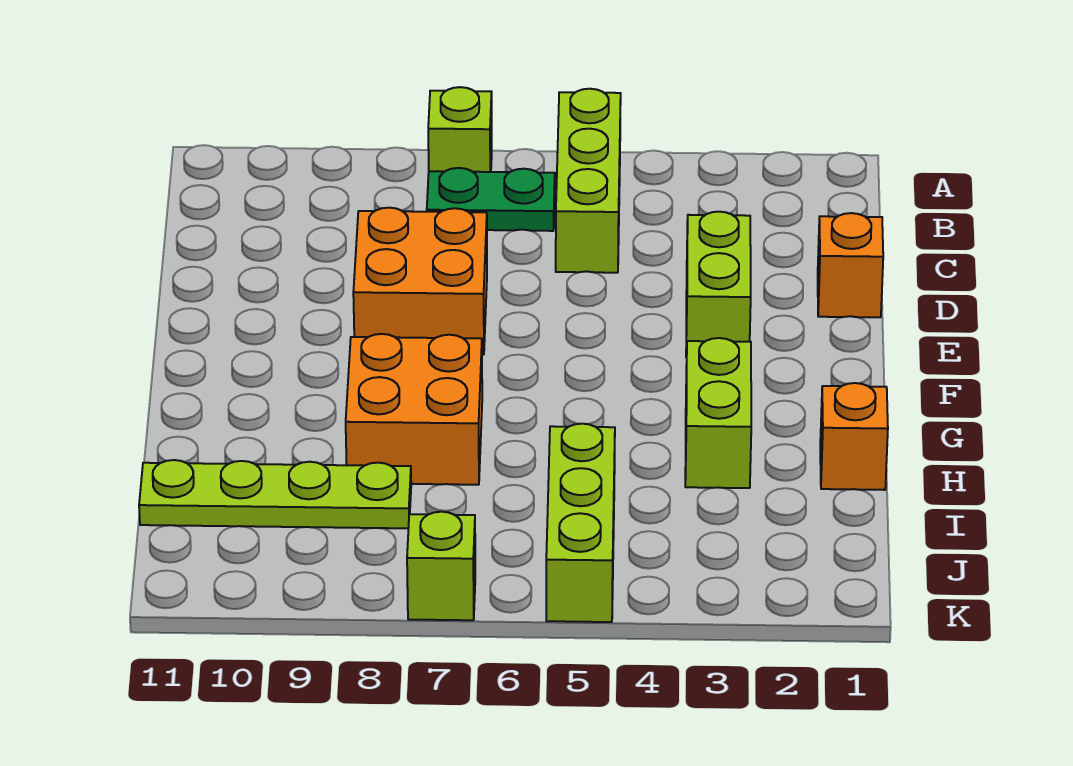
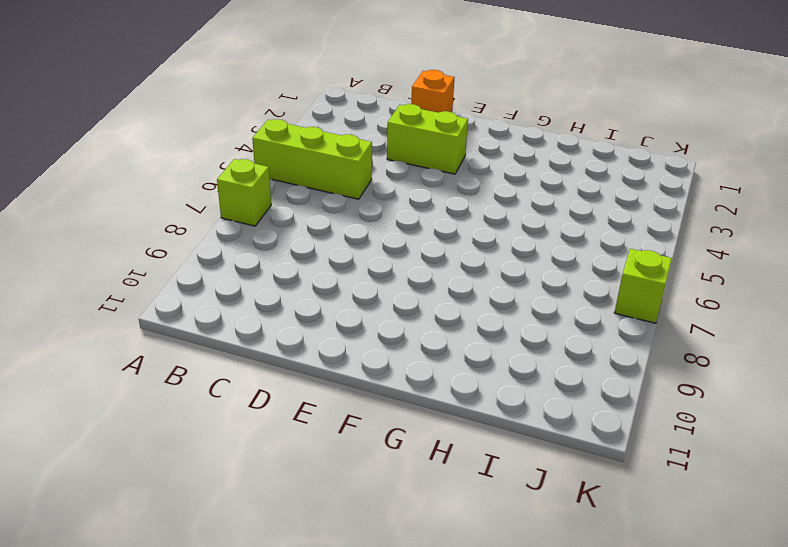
none -> green plate B6:B7 level 1
none -> orange brick D7:E8 level 1
none -> lime brick G3:H3 level 1

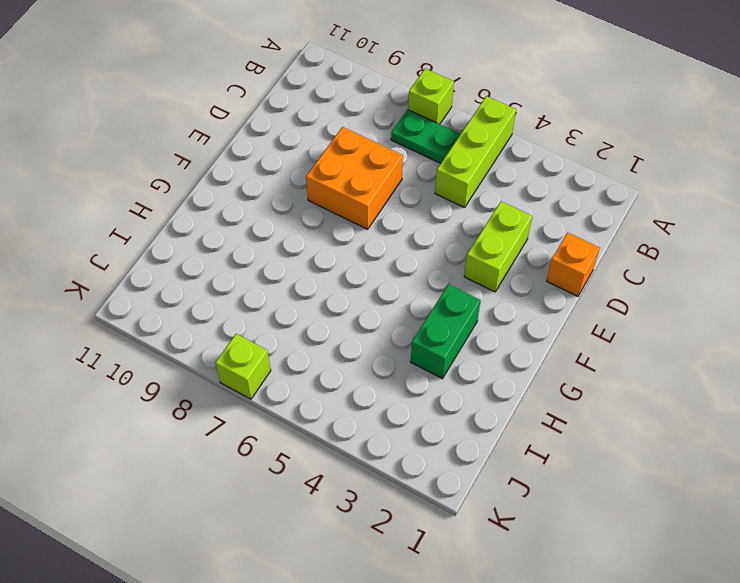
green brick G3:H3 level 1 -> lime brick G3:H3 level 1
none -> orange brick G7:H8 level 1
none -> orange brick H1 level 1
none -> lime brick I5:K5 level 1

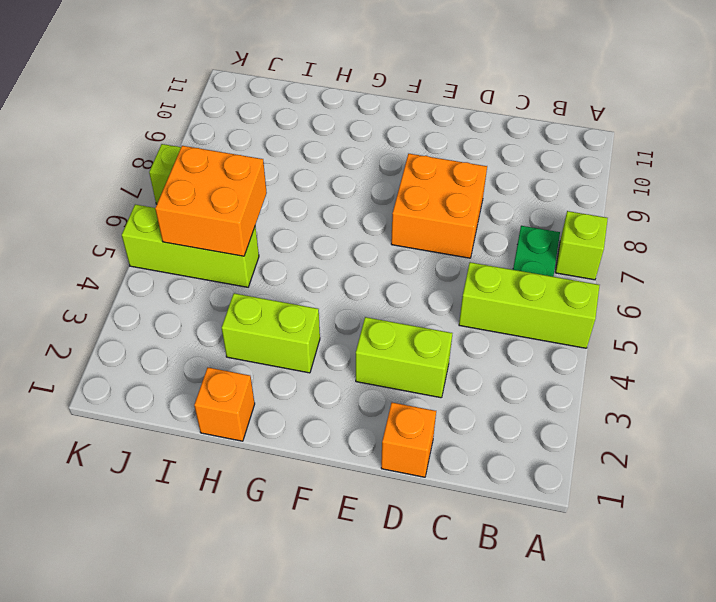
orange brick I5:J6 level 2 -> orange brick G7:H8 level 1
none -> lime plate I8:I11 level 1

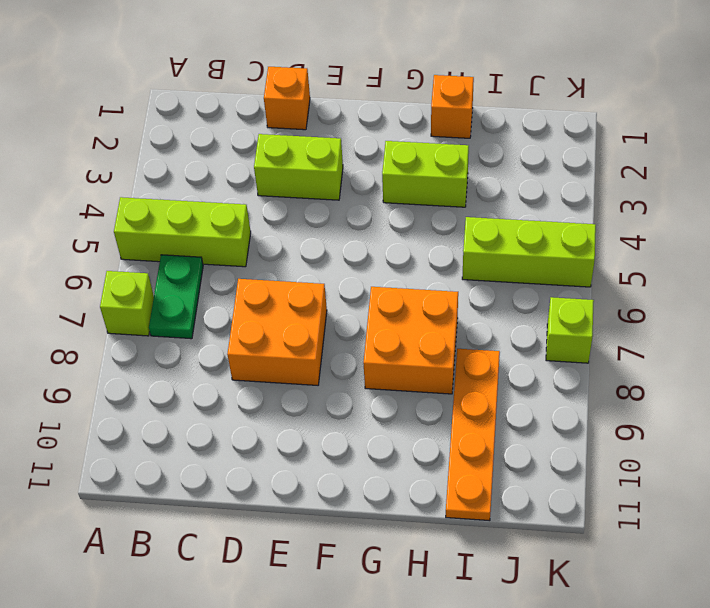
orange plate I8:I11 level 1 -> lime plate I8:I11 level 1

